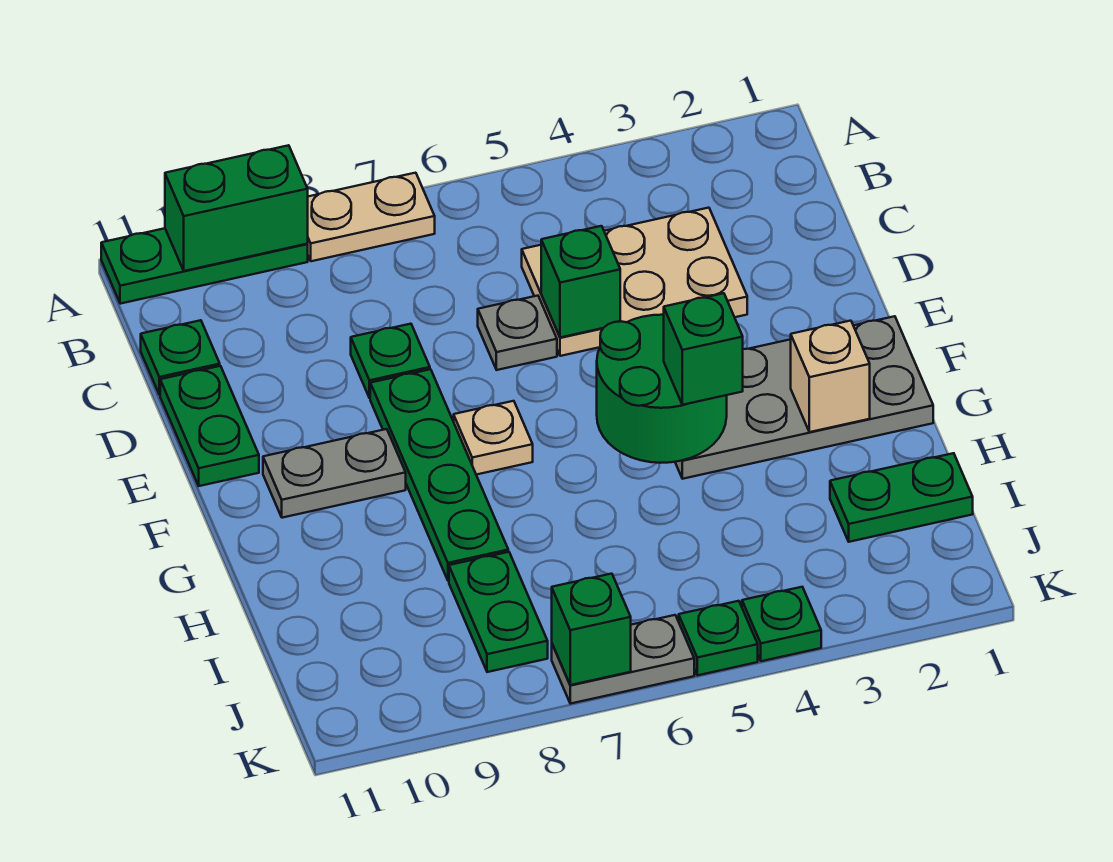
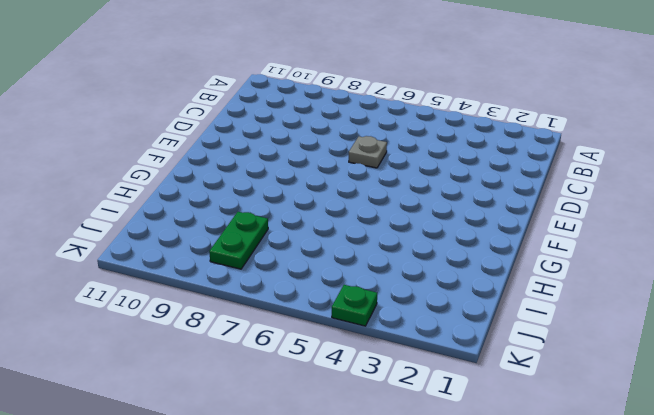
none -> tan plate A7:A8 level 1
none -> green plate A9:A11 level 1
none -> tan plate C3:D5 level 1

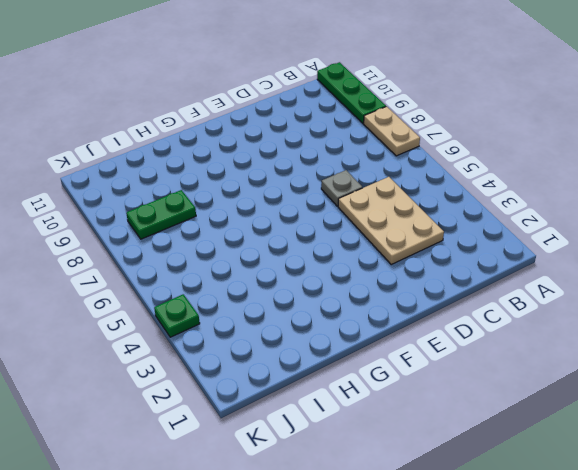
none -> green plate C11 level 1
none -> green plate D8 level 1
none -> green plate D11:E11 level 1

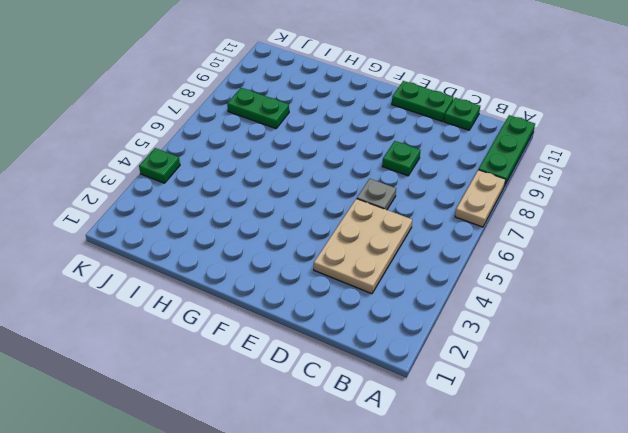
none -> green plate E8:H8 level 1
none -> grey plate F1:G4 level 1
none -> tan plate F7 level 1

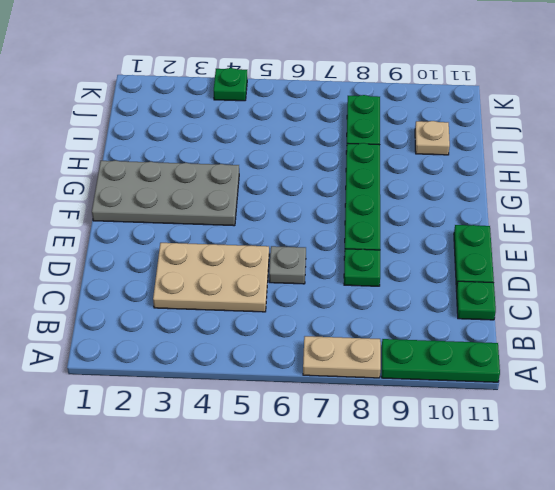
tan plate I10 level 1 -> tan plate F7 level 1
none -> grey plate F9:F10 level 1
none -> green plate I1:I2 level 1
none -> green plate K5 level 1

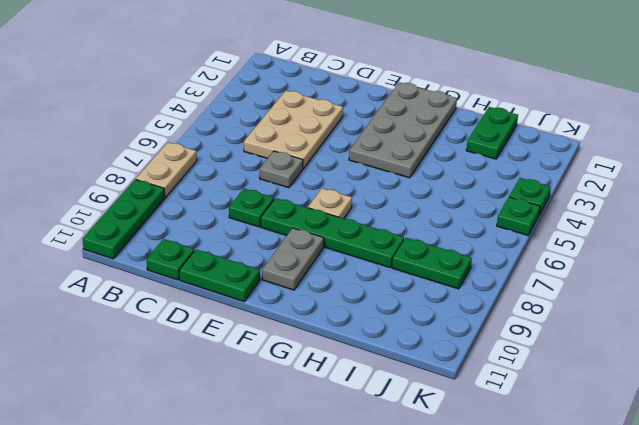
none -> grey plate K6:K7 level 1
none -> green brick A9:A10 level 2
none -> green brick D5 level 2

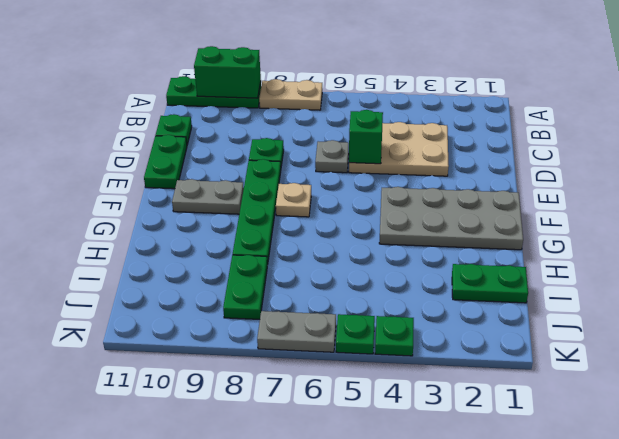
none -> green round brick F4:G5 level 2
none -> tan brick G2 level 2
none -> green brick K7 level 2

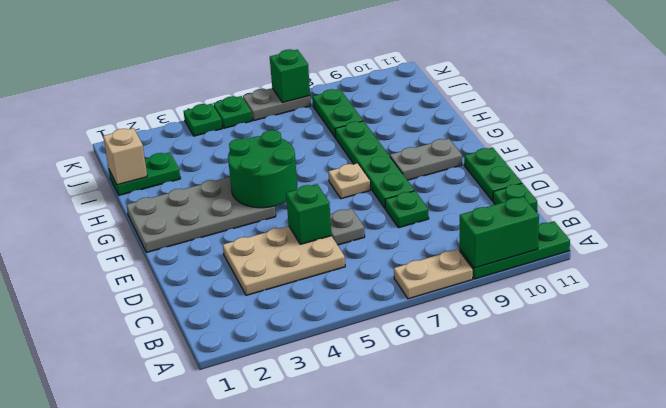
tan brick I1 level 2 -> tan brick G2 level 2
none -> green brick G4 level 3

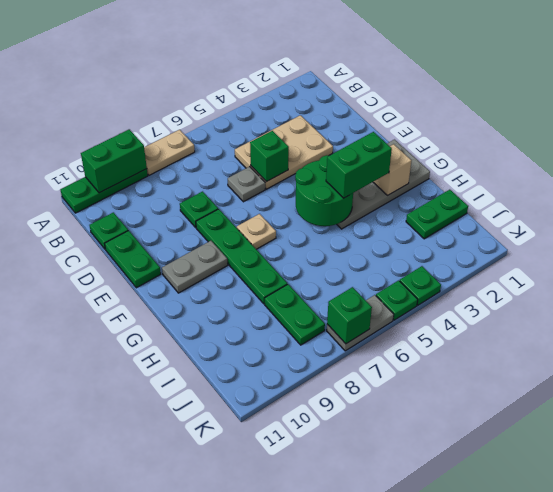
green brick G3:G4 level 3 -> green brick G4 level 3

